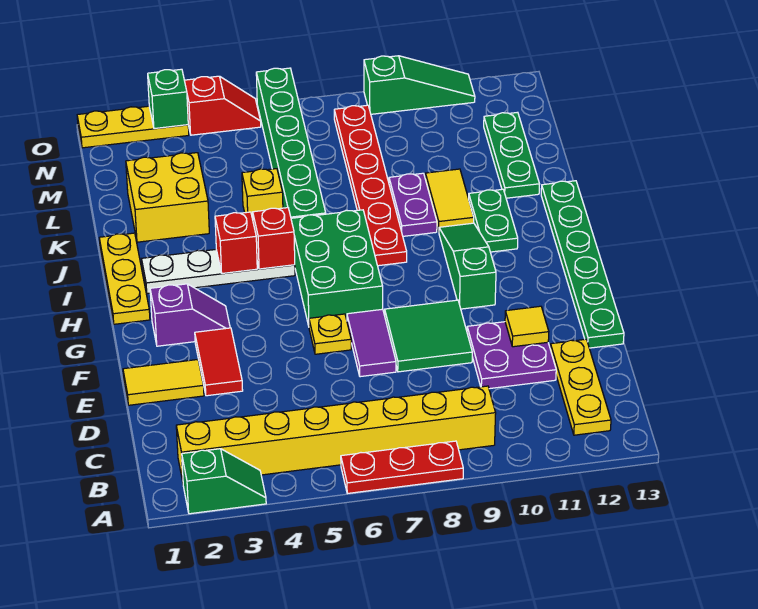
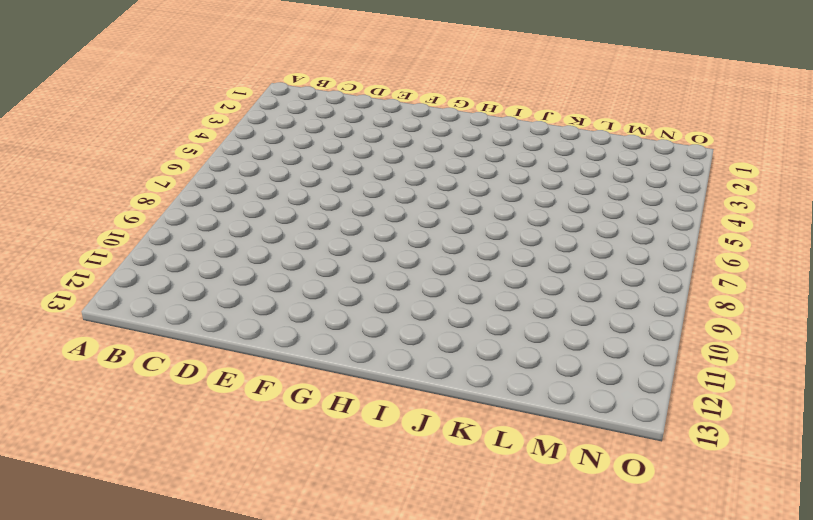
none -> green slope A2:A3 level 1 top 2
none -> red plate A6:A8 level 1
none -> yellow brick B2:B9 level 1
none -> yellow plate B12:D12 level 1

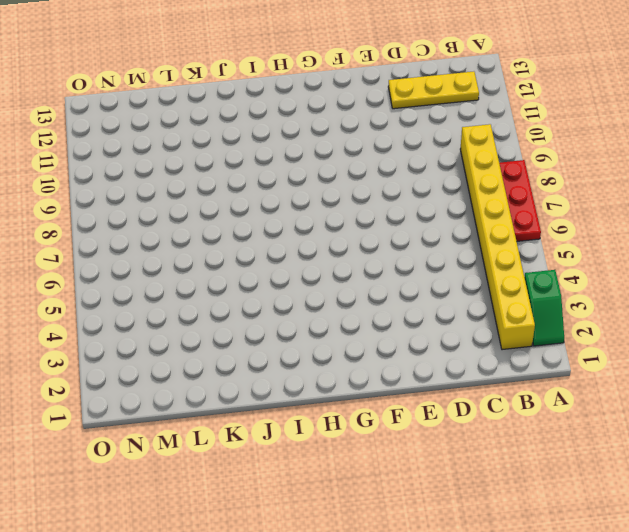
green slope A2:A3 level 1 top 3 -> green slope A2:A3 level 1 top 2
none -> purple plate D10:E11 level 1
none -> yellow tile E1:E2 level 1
none -> red tile E3:F3 level 1
none -> purple tile E7:F7 level 1

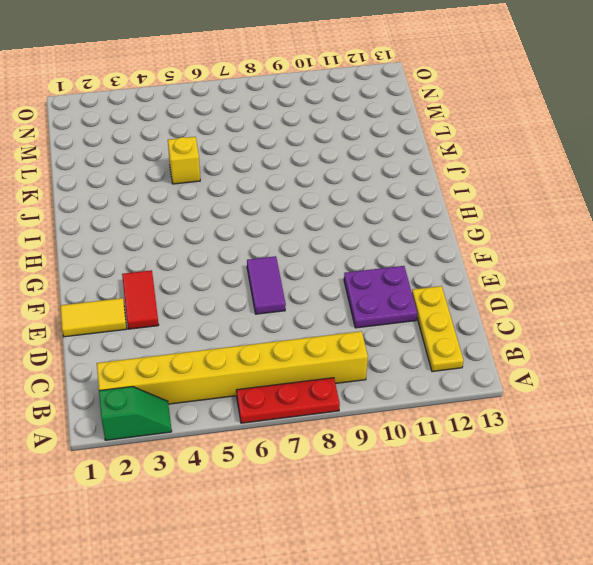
none -> green tile E8:F9 level 1
none -> green plate E13:J13 level 1
none -> yellow plate F6 level 1
none -> purple slope G2:G3 level 1 top 2

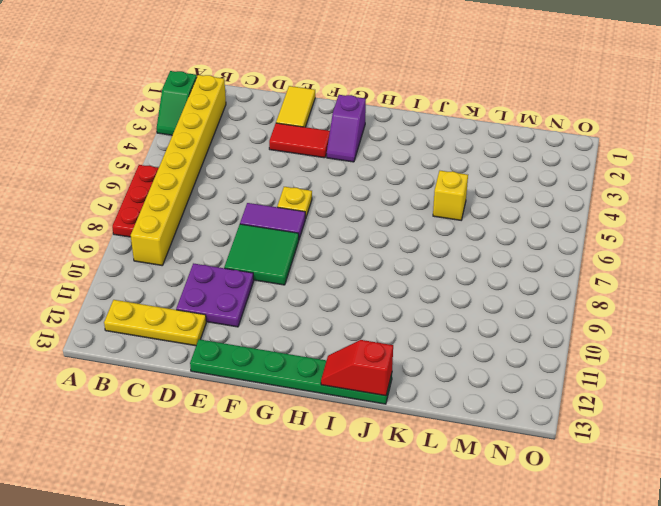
red slope I13:J13 level 2 top J -> red slope O4:O5 level 1 top 4
none -> green brick G6:I7 level 1
none -> green slope G10:I10 level 1 top G
none -> yellow plate H1:J1 level 1
none -> white plate I2:I5 level 1

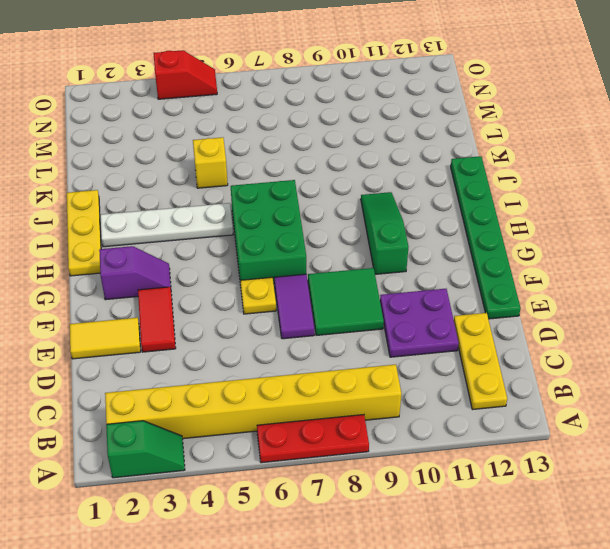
none -> red plate I8:N8 level 1
none -> green plate I11:J11 level 1
none -> green brick J6:O6 level 1
none -> purple plate J9:K9 level 1

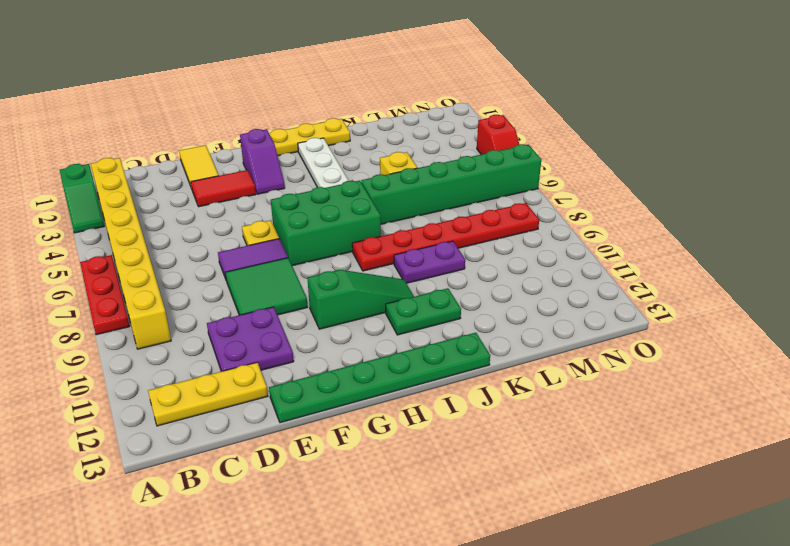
none -> yellow tile J10:K10 level 1
none -> yellow brick K2:L3 level 1
none -> green plate K12:M12 level 1
none -> yellow plate O1:O3 level 1

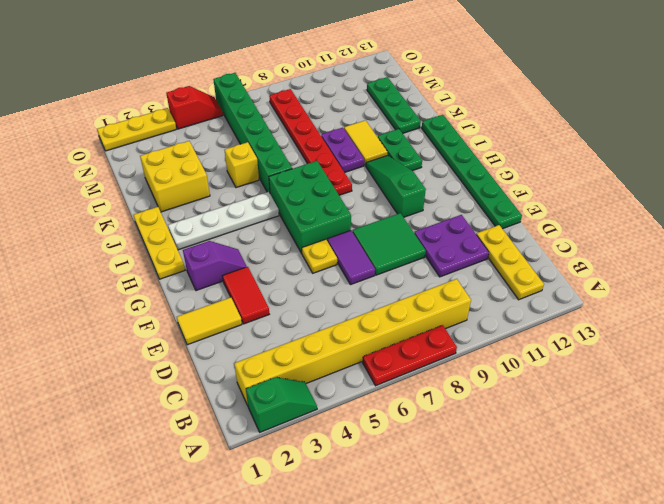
none -> green slope O9:O11 level 1 top 9
none -> yellow tile E11 level 2
none -> red brick I4 level 2
none -> red brick I5 level 2

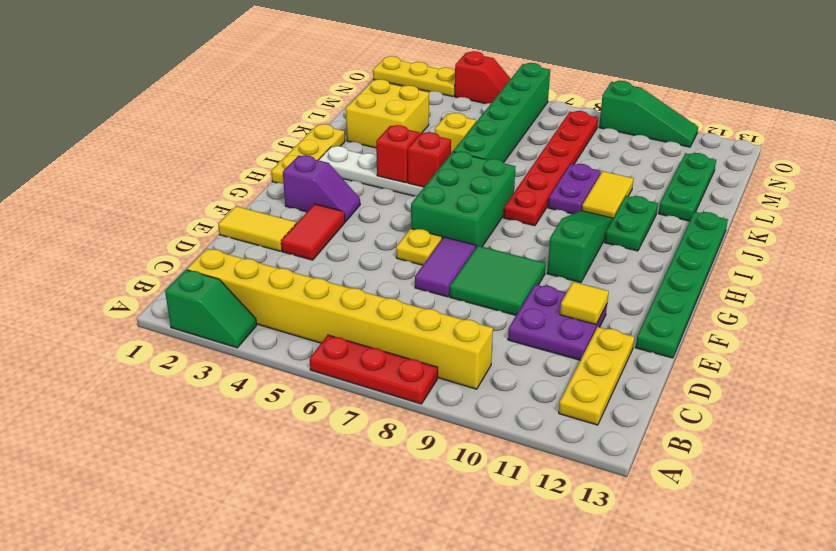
none -> green brick O3 level 2

